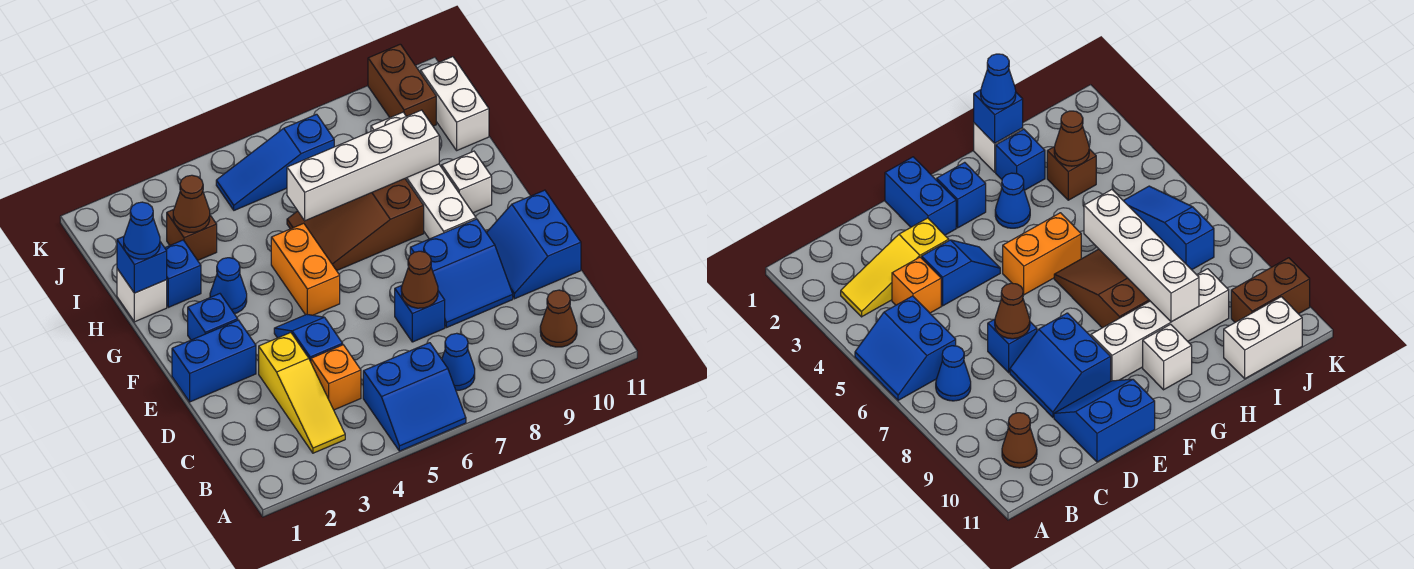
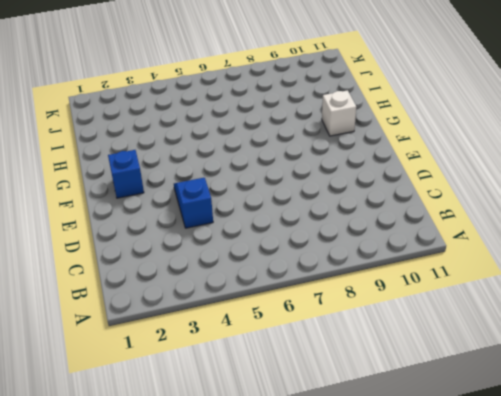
none -> blue slope A5:B6 level 1 top B
none -> yellow slope B3:D3 level 1 top D
none -> blue cone B7 level 1

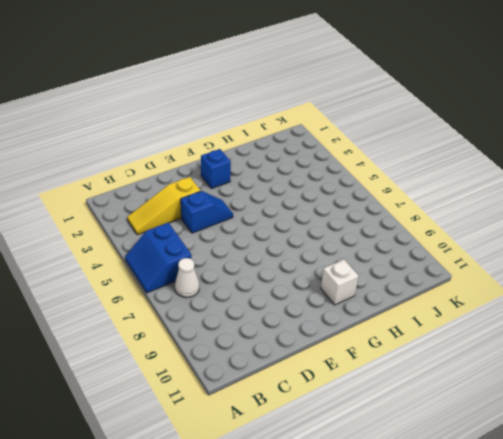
white cone B7 level 1 -> blue cone B7 level 1
none -> brown cone B10 level 1
none -> orange brick C4 level 1
none -> blue brick D7 level 1

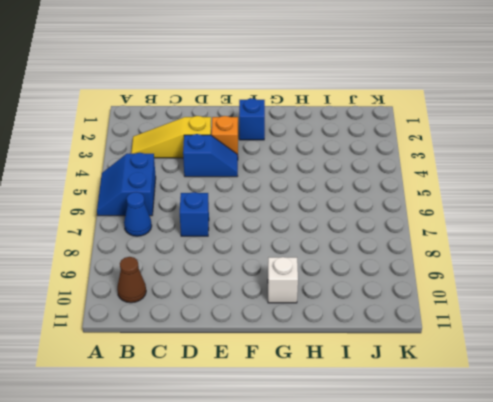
orange brick E3 level 1 -> orange brick C4 level 1
none -> blue slope D8:E9 level 1 top E
none -> blue slope D10:E11 level 1 top 11
none -> blue brick E1:E2 level 1

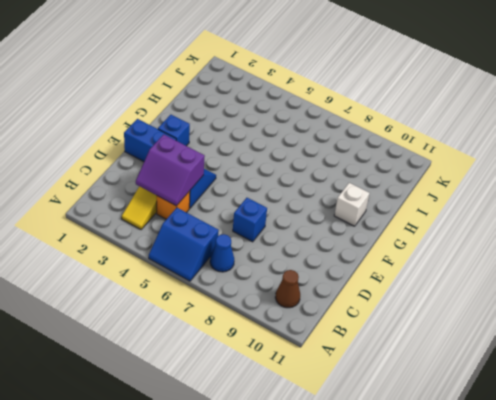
purple slope C3:D4 level 2 top D -> none
none -> blue slope D8:E9 level 1 top E
none -> blue slope D10:E11 level 1 top 11
none -> orange brick F5:G5 level 1

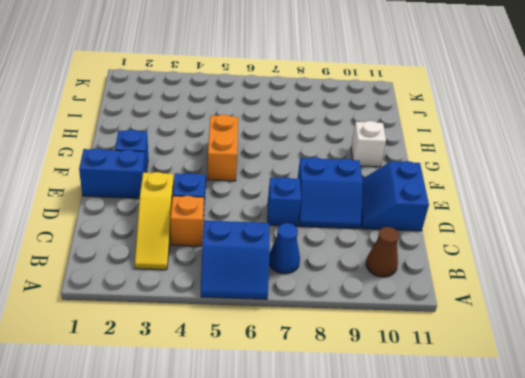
none -> white brick F9:I9 level 1
none -> blue cone G3 level 1
none -> brown slope G6:H8 level 1 top 8

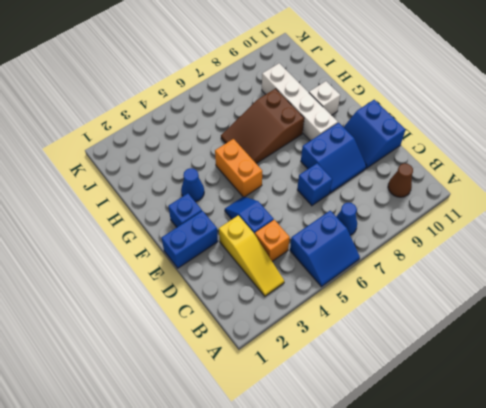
none -> white brick H1 level 1
none -> blue brick H2 level 1
none -> brown brick I3 level 1

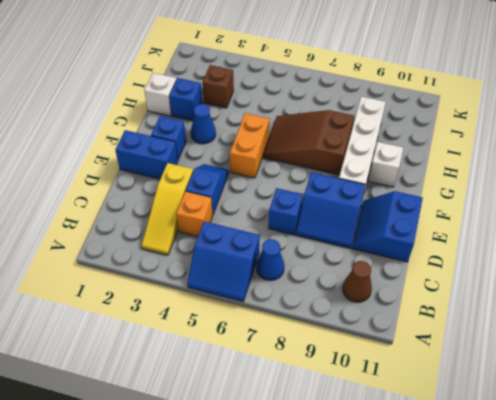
none -> white brick I11:J11 level 1
none -> blue slope J5:J7 level 1 top 7
none -> brown brick J10:K10 level 1

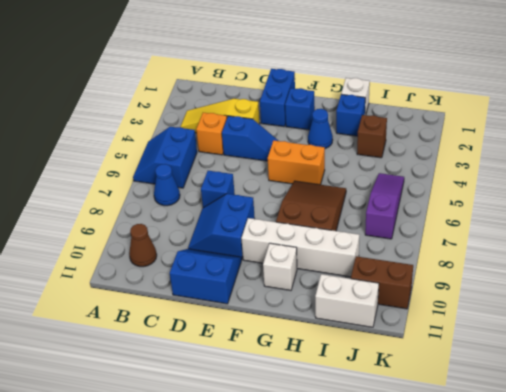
purple slope J5:J7 level 1 top 7 -> blue slope J5:J7 level 1 top 7
none -> brown cone D7 level 2
none -> blue brick H1 level 2
none -> white brick H6:H9 level 2

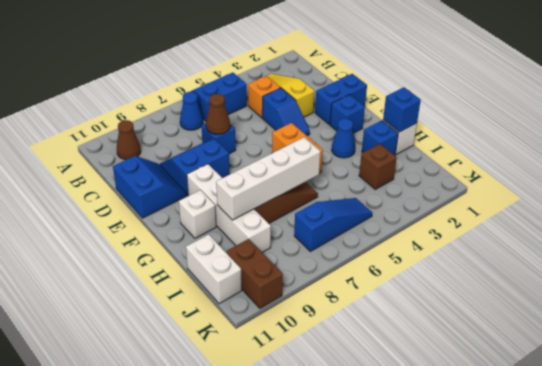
none -> brown cone I3 level 2
none -> blue cone H1 level 3

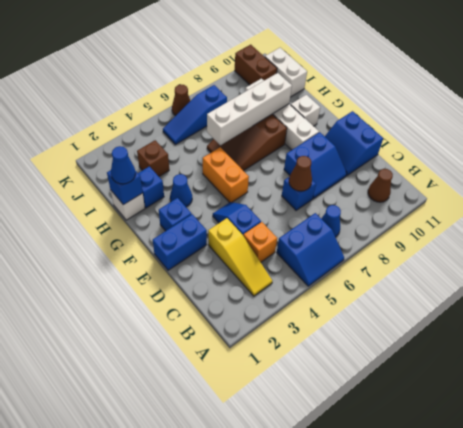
brown cone K6 level 1 -> brown cone I3 level 2

